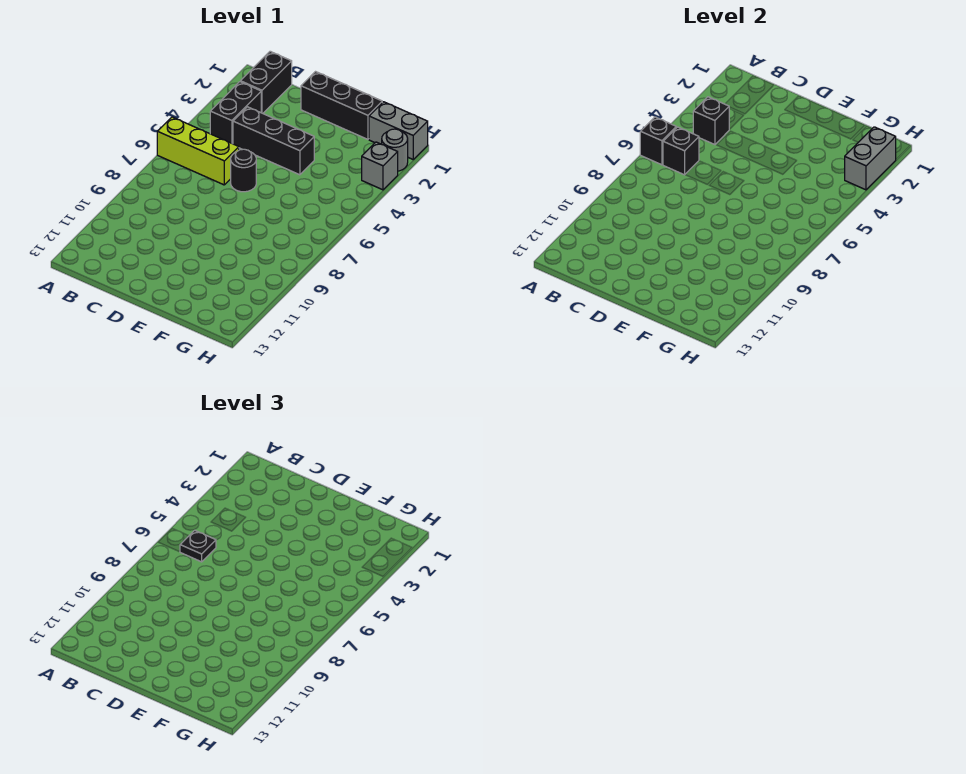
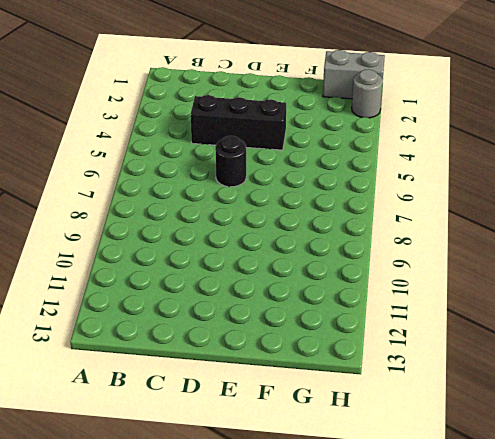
none -> lime brick A6:C6 level 1
none -> black brick B1:B2 level 1
none -> black brick B3:B4 level 1

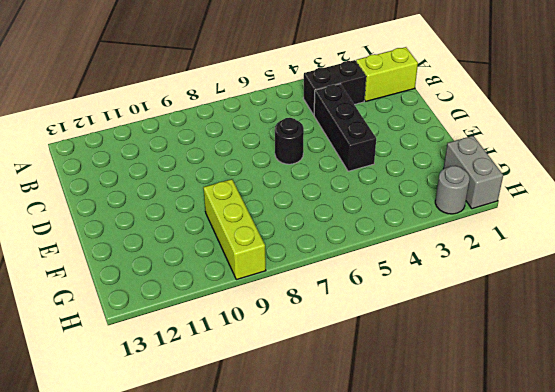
lime brick B1:B2 level 1 -> black brick B1:B2 level 1
lime brick F9:H9 level 1 -> lime brick A6:C6 level 1
none -> black brick D1:F1 level 1
none -> grey brick H3 level 1
none -> black brick A6 level 2

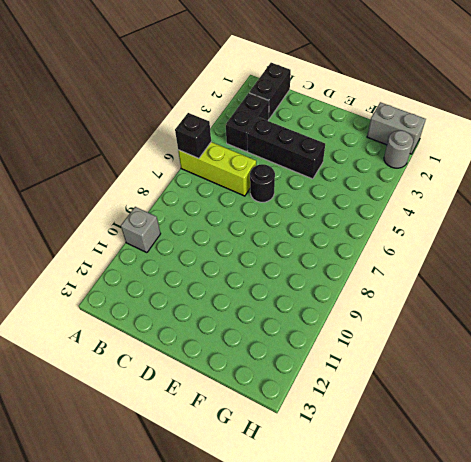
grey brick A10 level 1 -> grey brick H3 level 1
none -> black brick D1:F1 level 1
none -> black brick B4 level 2
none -> black brick B6 level 2

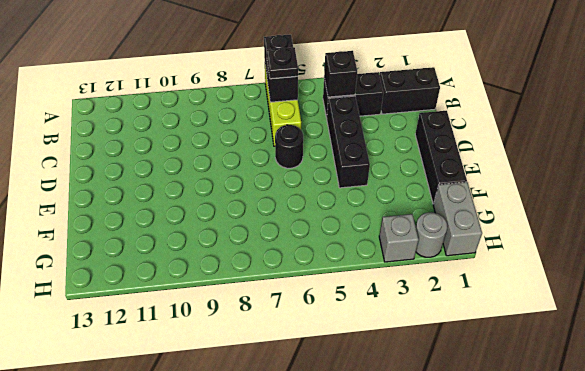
none -> grey brick H2:H3 level 2

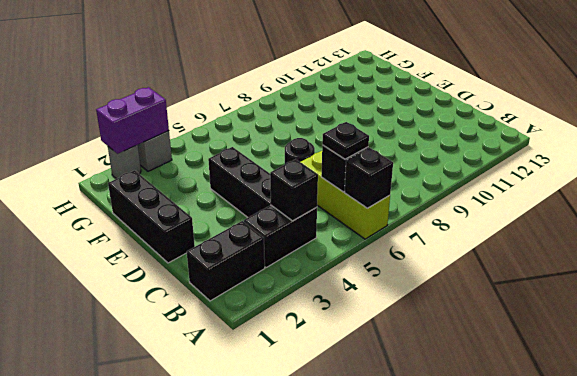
purple brick H2:H3 level 2 -> grey brick H2:H3 level 2
none -> grey brick G1:H1 level 1

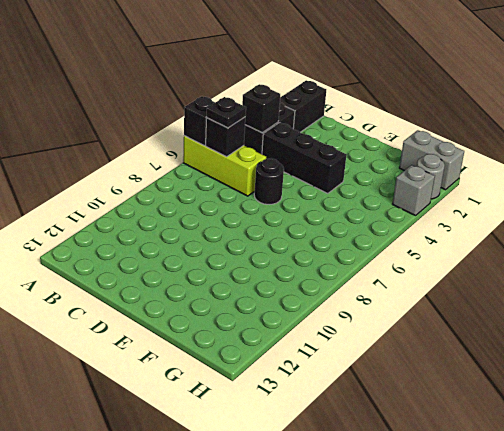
none -> black brick D1:F1 level 1
none -> grey brick H2:H3 level 2

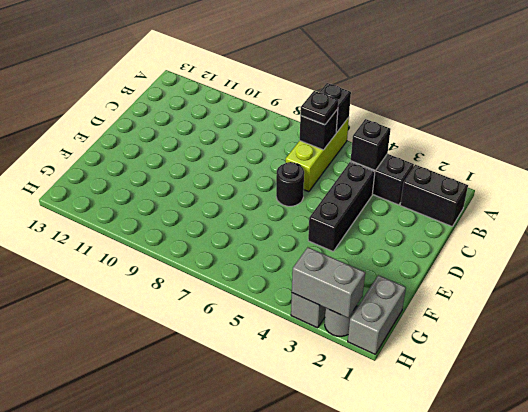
none -> black brick D1:F1 level 1

